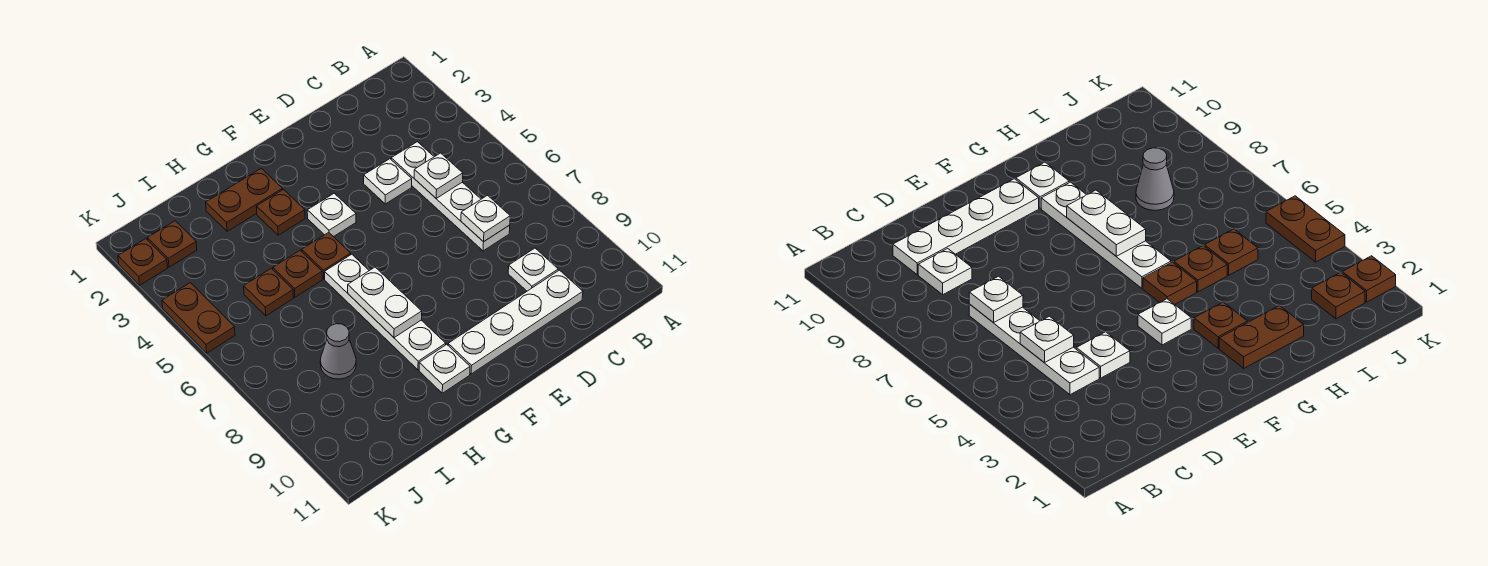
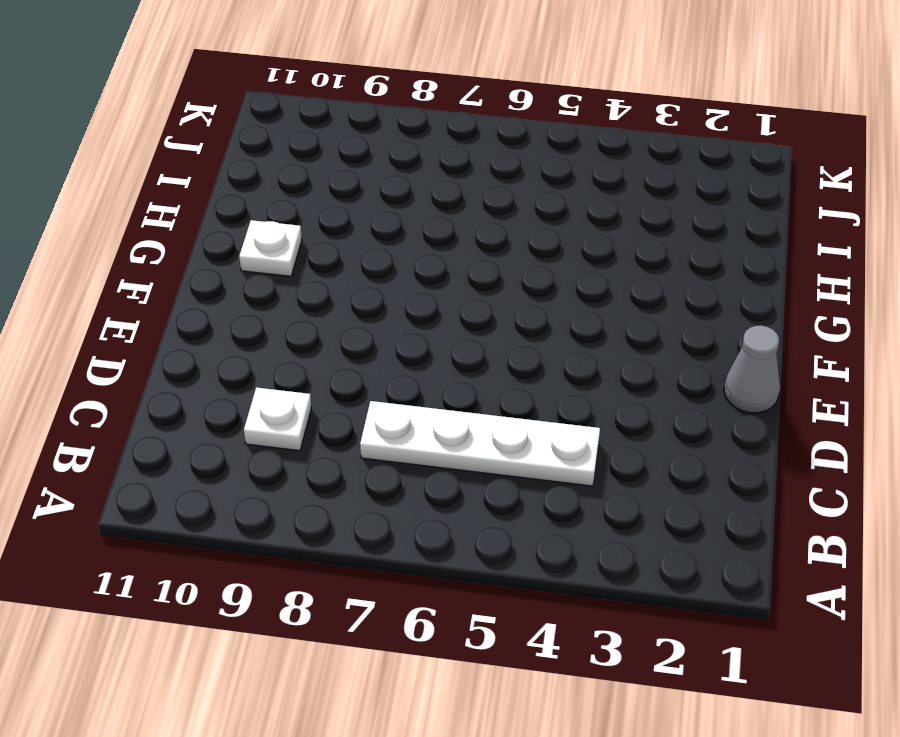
grey cone E1 level 1 -> grey cone I8 level 1
none -> white plate C10:F10 level 1
none -> white plate D4 level 1
none -> white plate F4 level 1

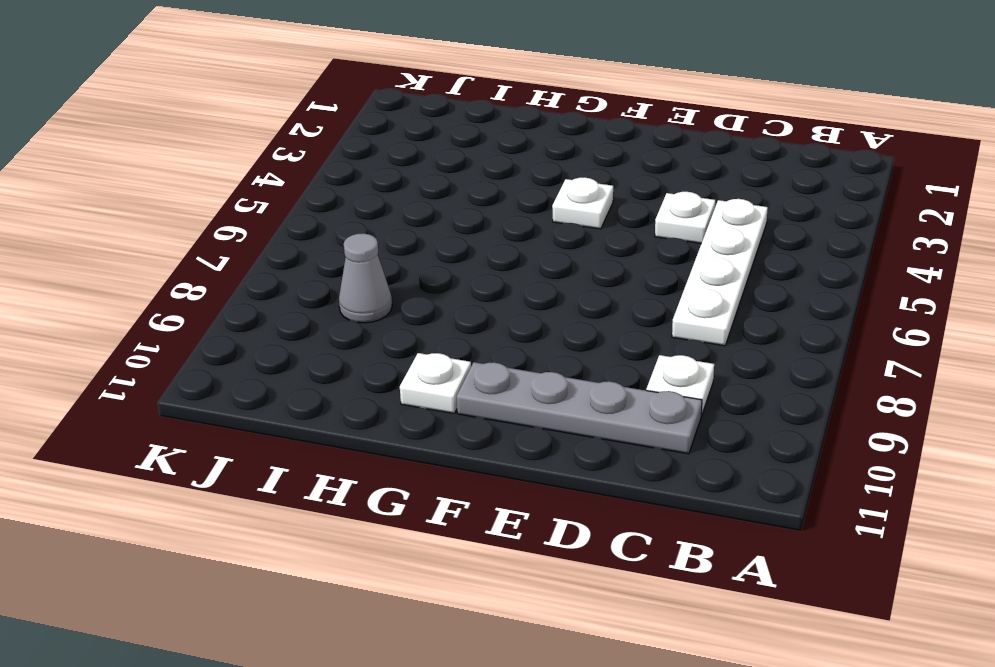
grey plate C10:F10 level 1 -> white plate C10:F10 level 1
none -> brown plate G2:H2 level 1
none -> brown plate G3 level 1
none -> brown plate G5 level 1

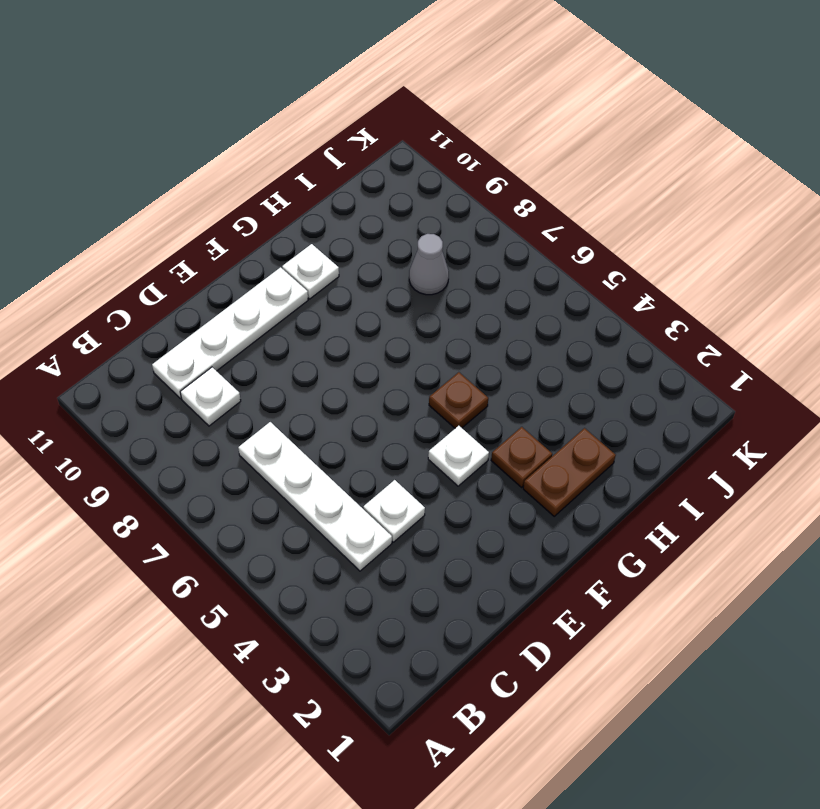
none -> white plate G6:G9 level 1
none -> brown plate H5 level 1
none -> brown plate I5 level 1

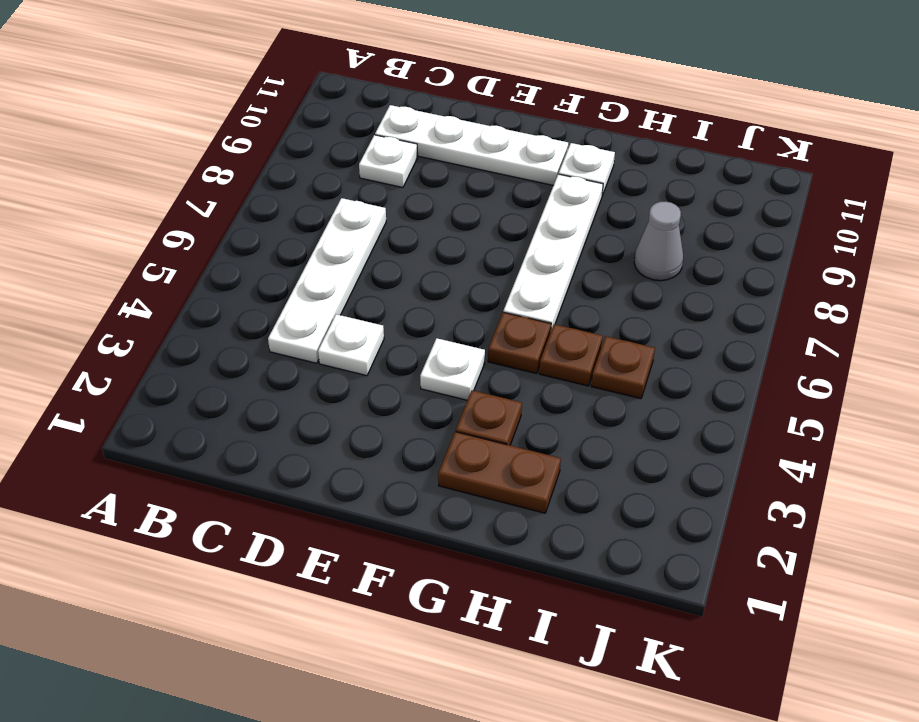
none -> brown plate J2 level 1
none -> brown plate K2 level 1
none -> brown plate K4:K5 level 1

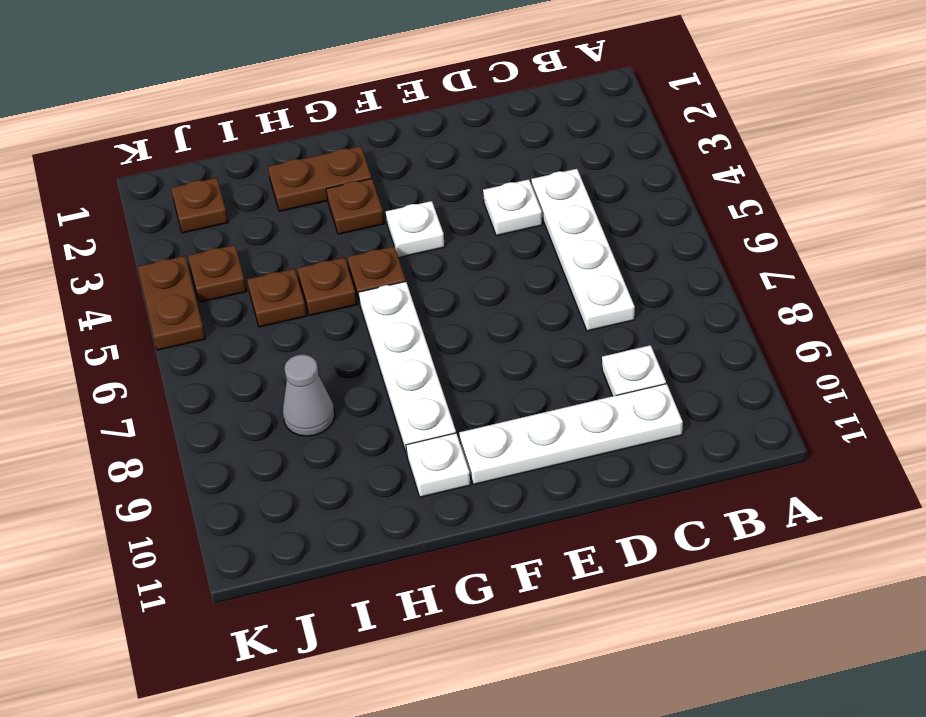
brown plate J4 level 1 -> brown plate K2 level 1
none -> white plate C5 level 2
none -> white plate C7 level 2
none -> white plate G7:G8 level 2

